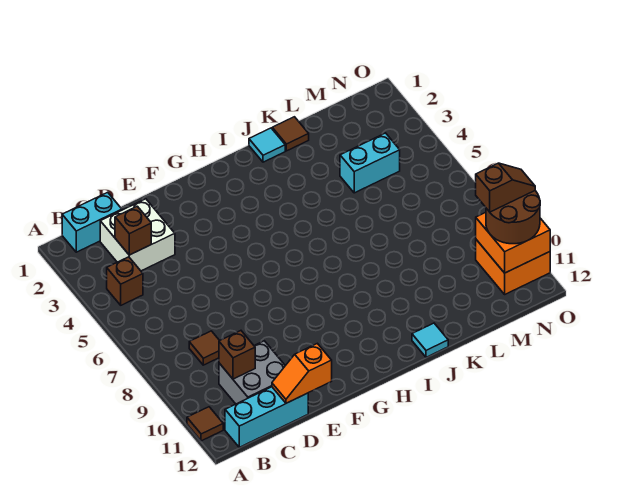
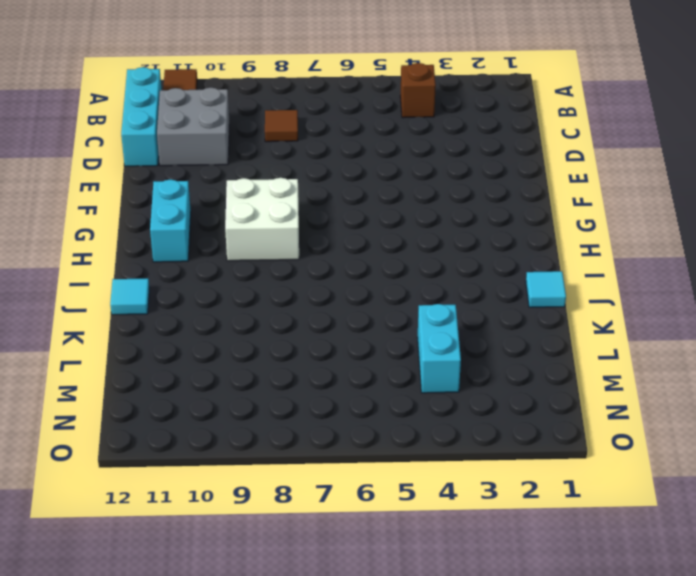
white brick G8:H9 level 1 -> white brick C2:D3 level 1
cyan brick G11:H11 level 1 -> cyan brick B1:C1 level 1
none -> brown tile K1 level 1
none -> orange brick N10:O11 level 1
none -> brown brick C3 level 2

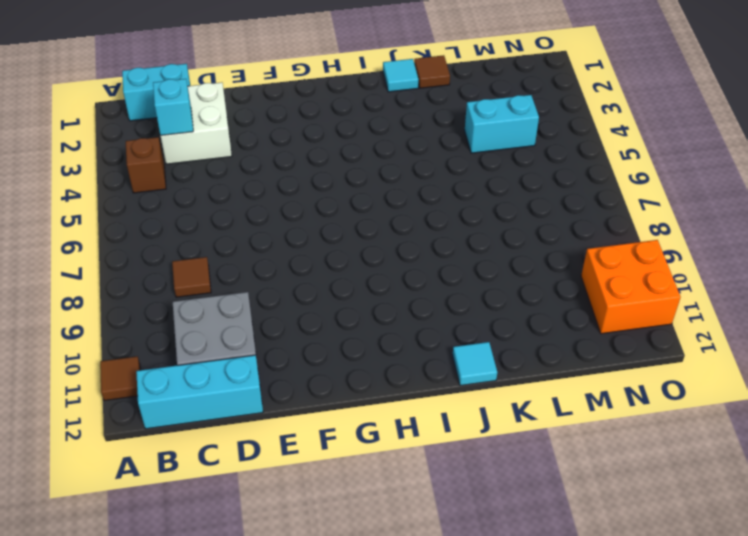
cyan brick C3 level 2 -> brown brick C3 level 2
none -> brown brick C10 level 2
none -> orange slope D12:E12 level 2 top E
none -> orange brick N10:O11 level 2

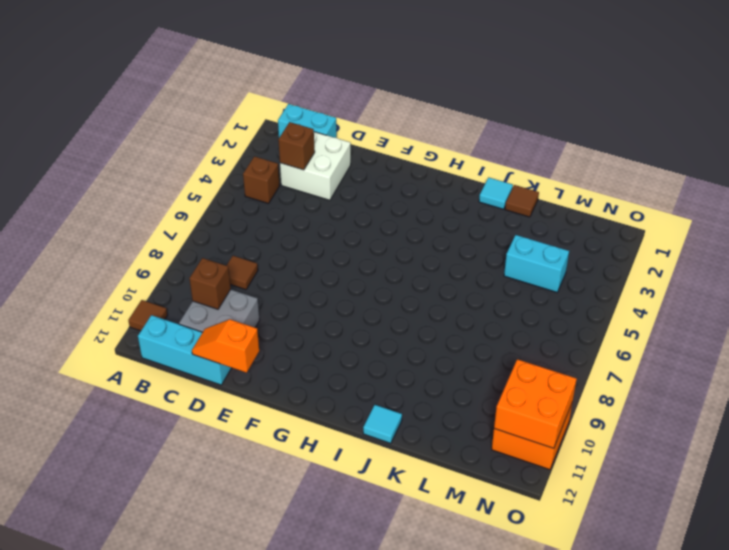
none -> brown round brick N10:O11 level 3
none -> brown slope N10:O10 level 4 top N

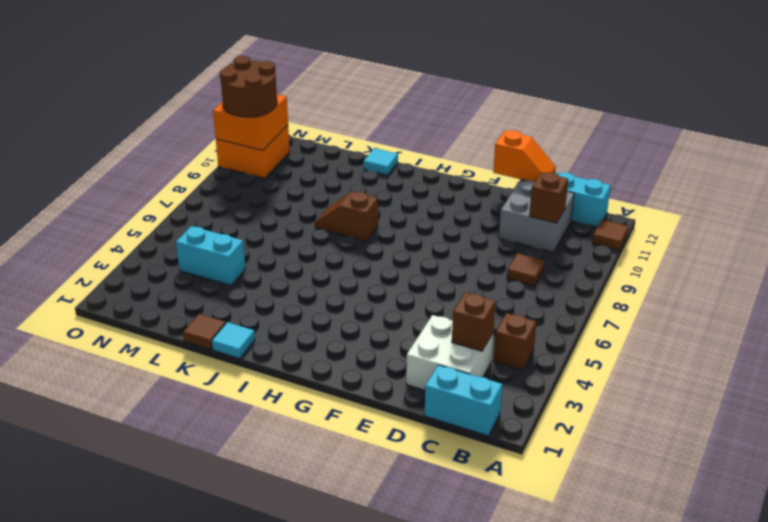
brown slope I8:J8 level 1 top I -> brown slope N10:O10 level 4 top N

